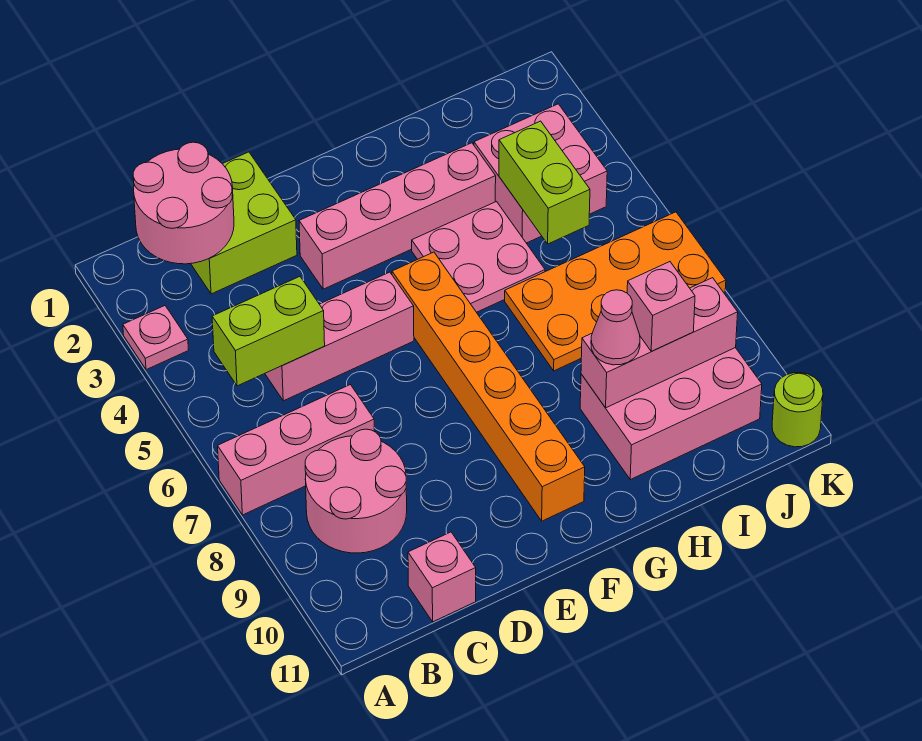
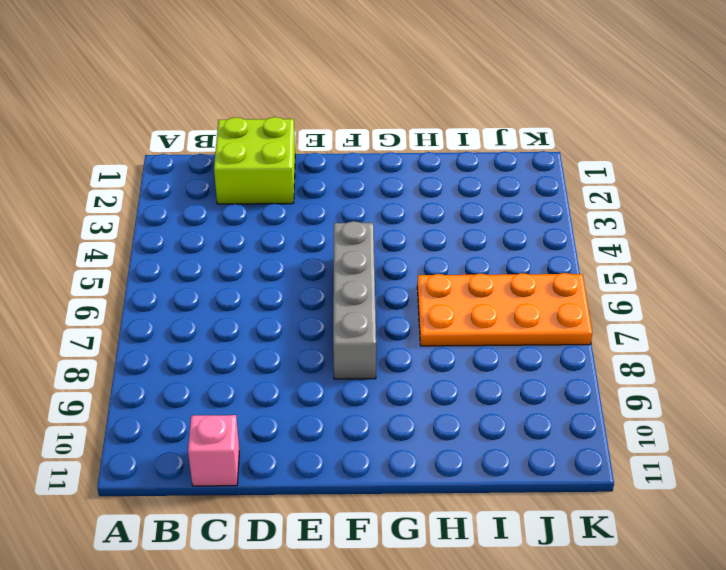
grey brick F5:F8 level 1 -> orange brick F5:F10 level 1
none -> pink plate A3 level 1
none -> pink brick A7:C7 level 1
none -> pink round brick B8:C9 level 1

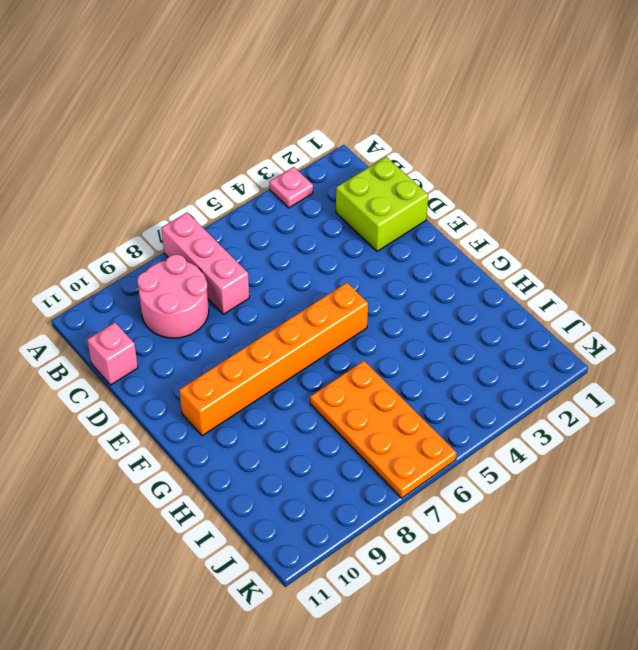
none -> pink brick C5:E5 level 1
none -> pink brick E3:H3 level 1
none -> pink plate G4:H5 level 1

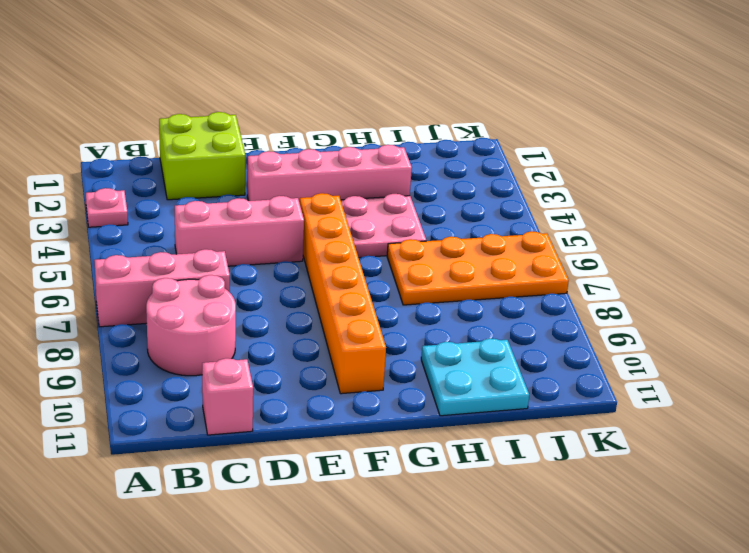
cyan plate H10:I11 level 1 -> pink brick H9:J10 level 1
none -> pink brick I3:J4 level 1
none -> lime round brick K11 level 1
none -> pink round brick B1:C2 level 2

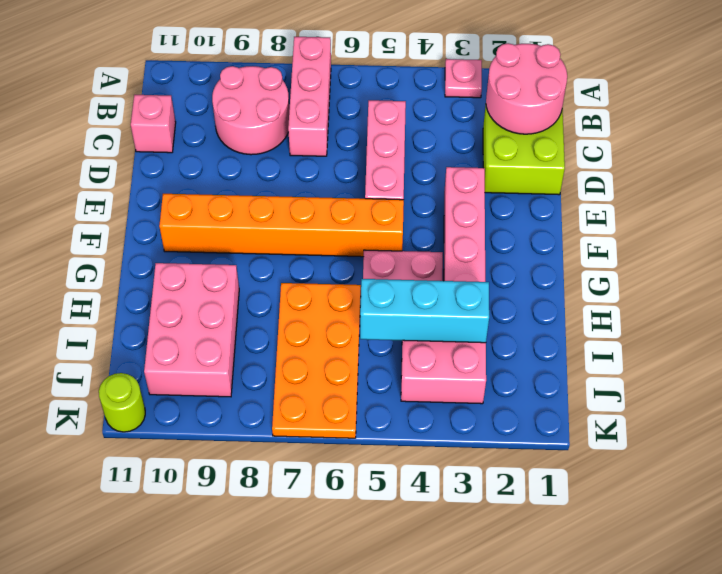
cyan brick I3:I5 level 2 -> lime brick I4:I5 level 2
none -> lime brick B5:C5 level 2
none -> pink brick H9:J9 level 2
none -> pink cone H9 level 3

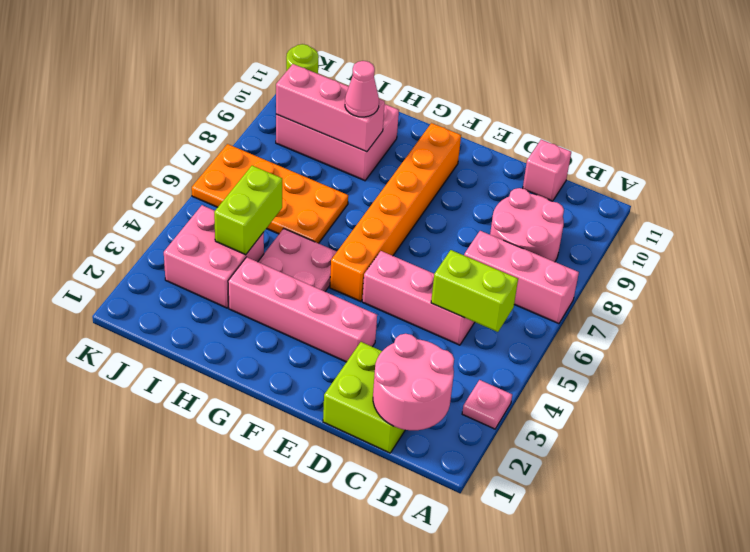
none -> pink brick I9 level 3

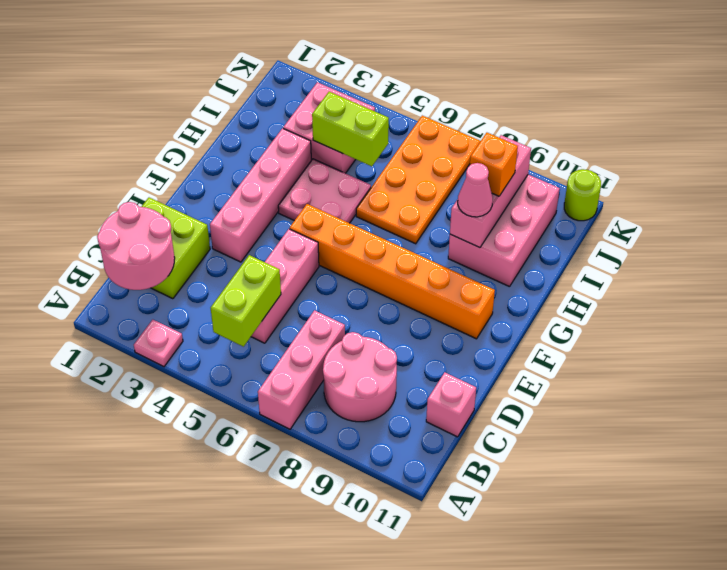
orange brick I9 level 3 -> pink brick I9 level 3

